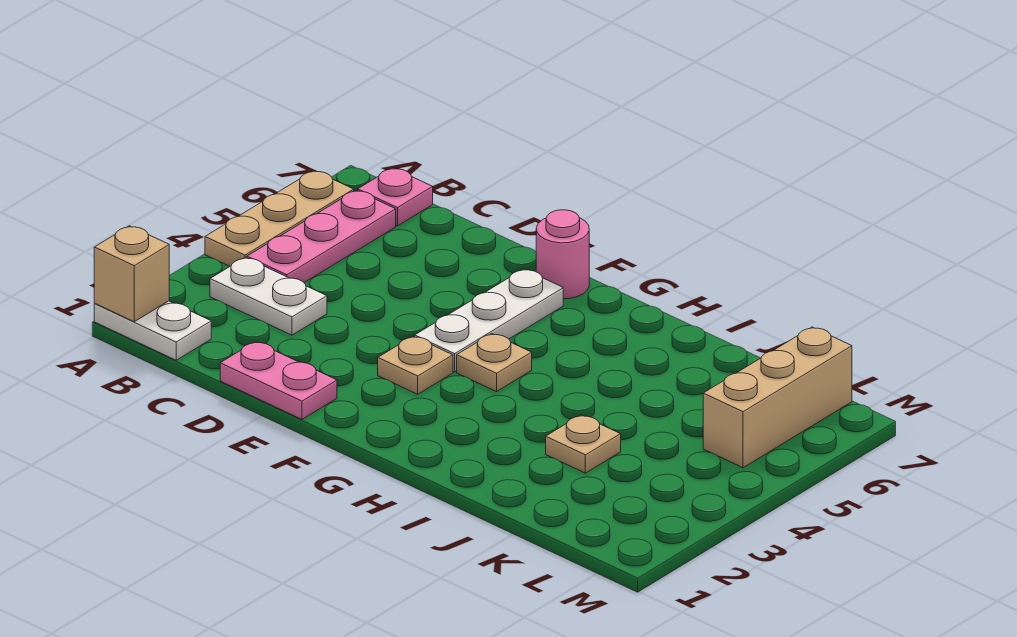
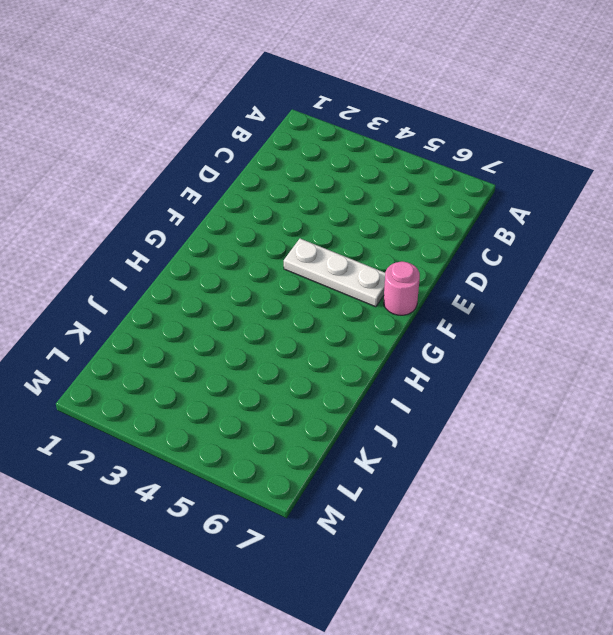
none -> white plate A1:B1 level 1
none -> tan plate A4:A6 level 1
none -> white plate B3:C3 level 1

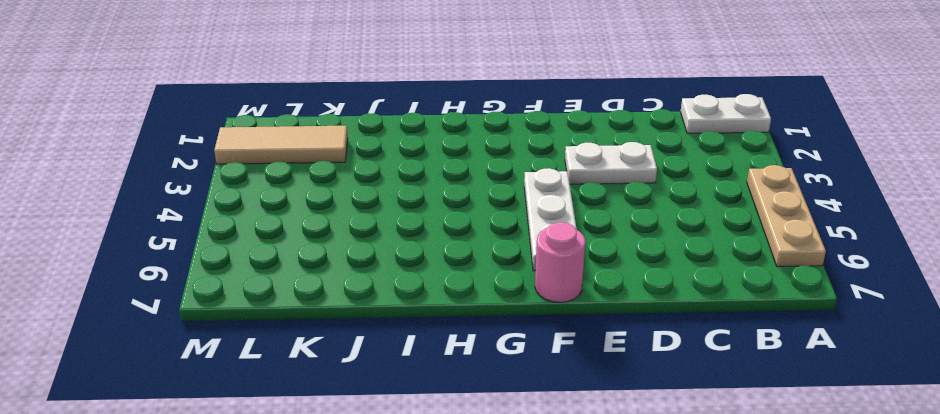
white plate D3:E3 level 1 -> white plate B3:C3 level 1
tan tile K2:M2 level 1 -> none
none -> pink plate B4:B6 level 1
none -> pink plate B7 level 1
none -> pink plate D1:E1 level 1

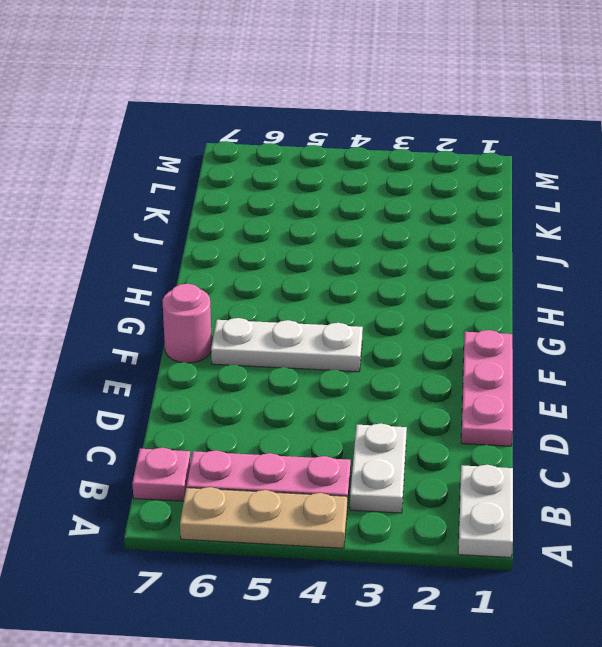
pink plate D1:F1 level 1 -> pink plate D1:E1 level 1
none -> tan plate F3 level 1
none -> tan plate G4 level 1
none -> tan plate J3 level 1

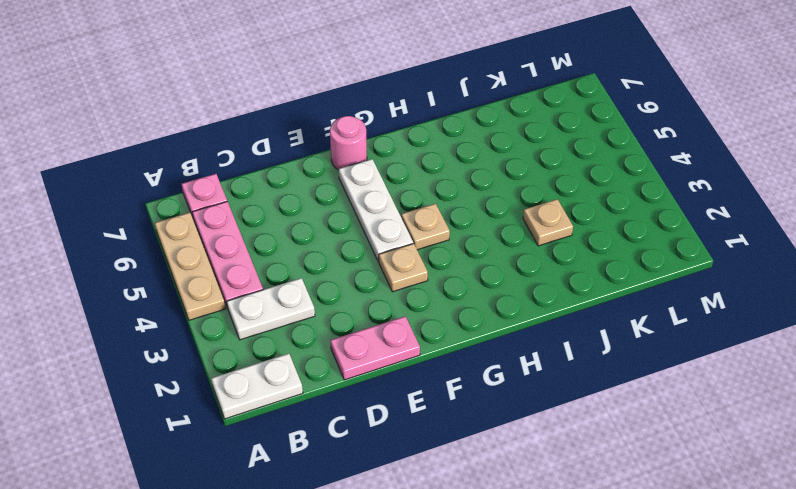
none -> tan brick L5:L7 level 1
none -> tan brick A1 level 2

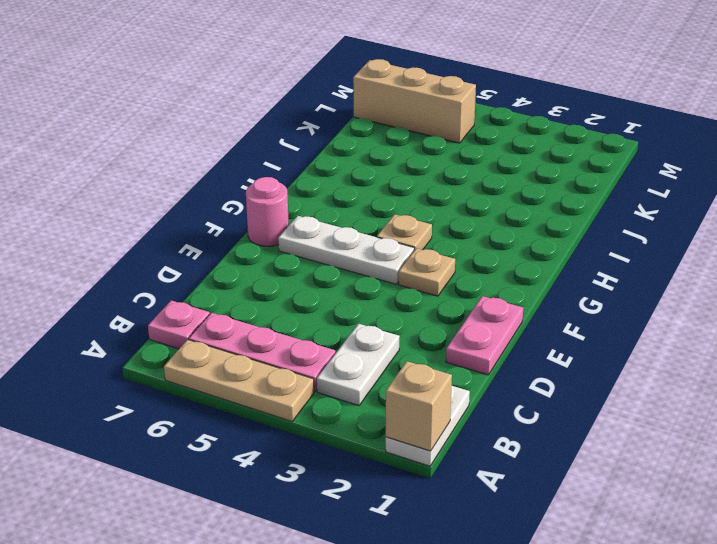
none -> tan plate J3 level 1

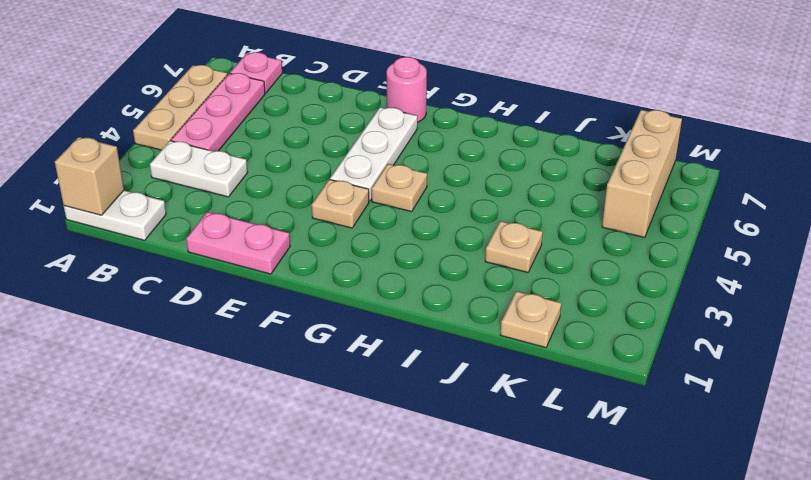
tan plate K1 level 1 -> none

